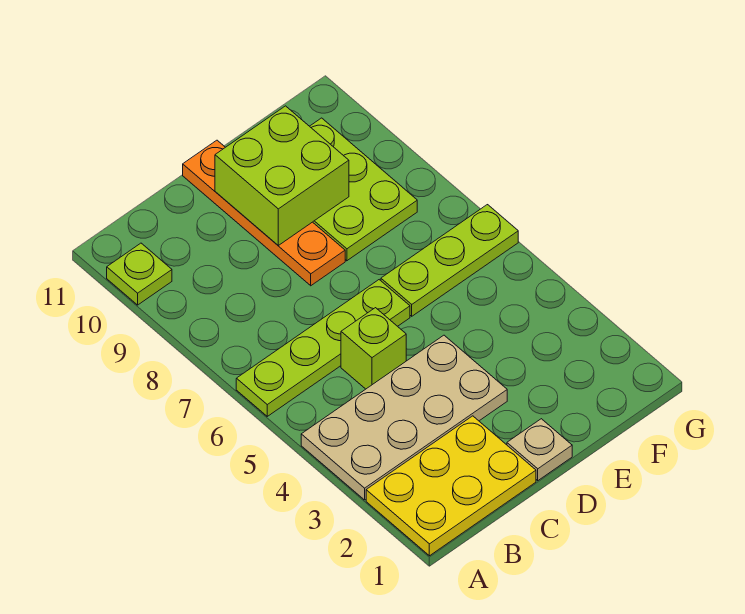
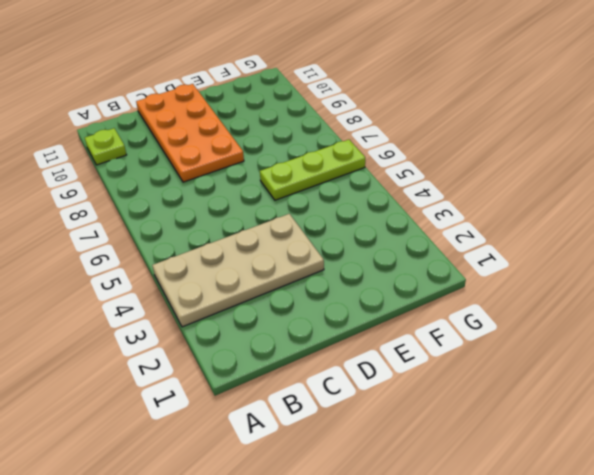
orange plate C8:D11 level 1 -> orange plate D8:D11 level 1
none -> yellow plate A1:C2 level 1
none -> lime plate A6:D6 level 1

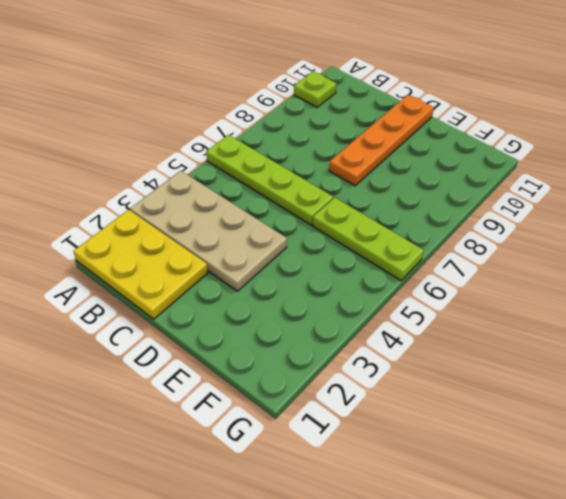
none -> lime brick C5 level 1
none -> tan plate D1 level 1

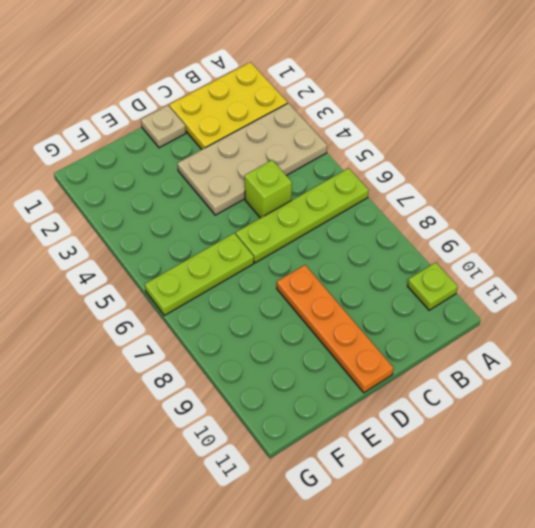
none -> lime plate E8:F10 level 1
none -> lime brick D9:E10 level 2

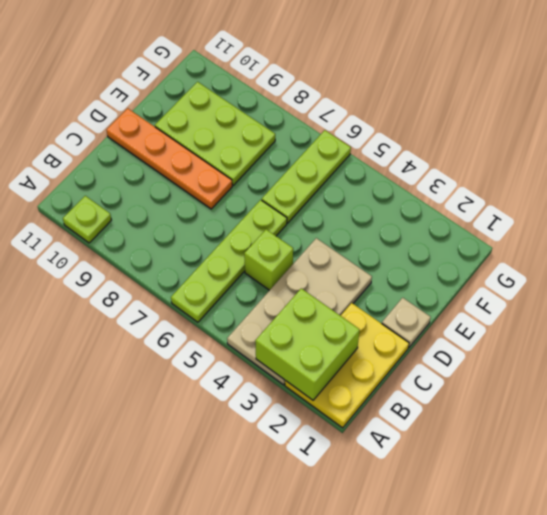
lime brick A2:B3 level 2 -> lime brick D9:E10 level 2

